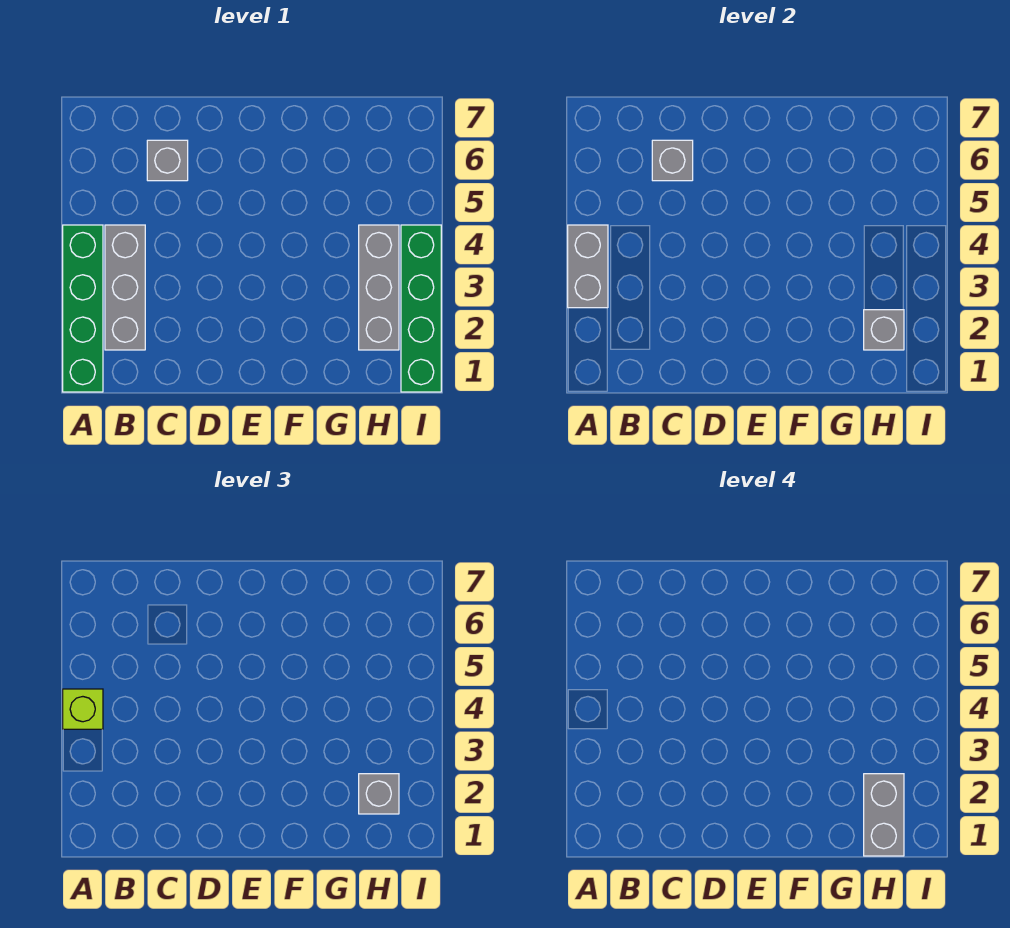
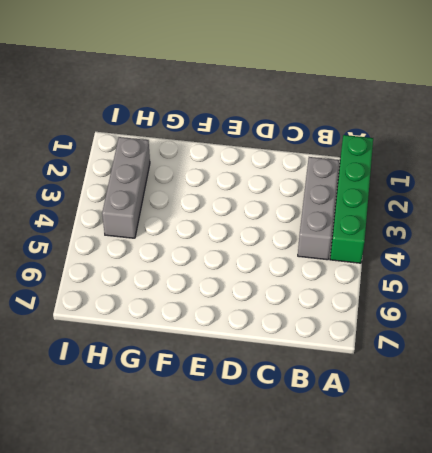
none -> grey brick C6 level 1
none -> green brick I1:I4 level 1

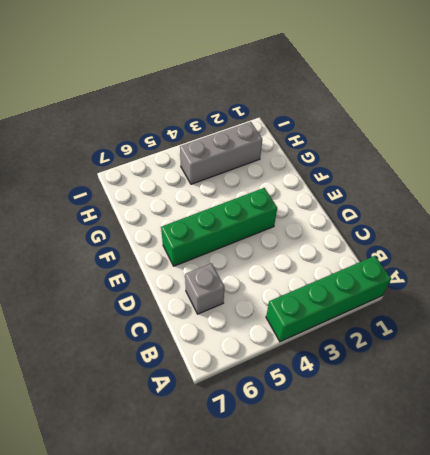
green brick E3:E6 level 1 -> green brick I1:I4 level 1
none -> grey brick B2:B4 level 1
none -> grey brick A3:A4 level 2

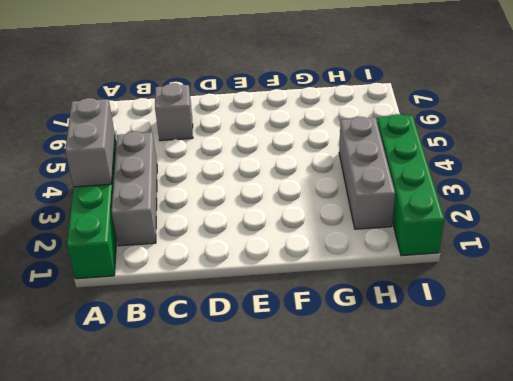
none -> grey brick C6 level 2
none -> grey brick H2 level 2

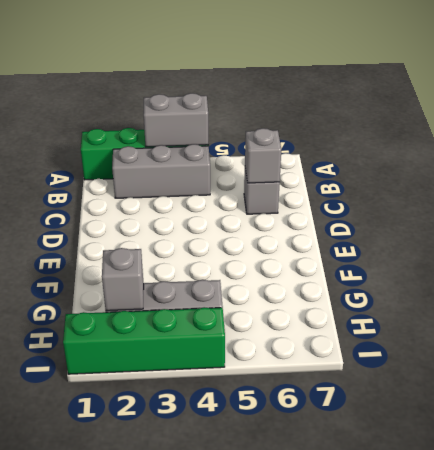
none -> lime brick A4 level 3
none -> grey brick H2 level 3

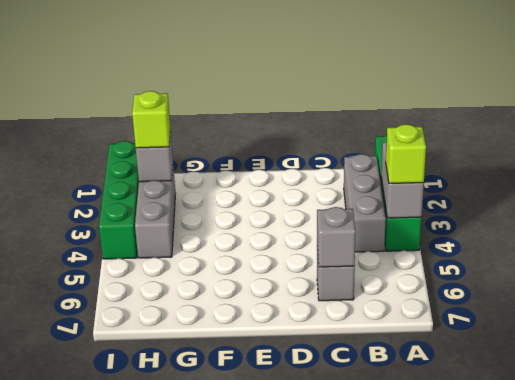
lime brick H2 level 3 -> grey brick H2 level 3
none -> grey brick H1:H2 level 4

